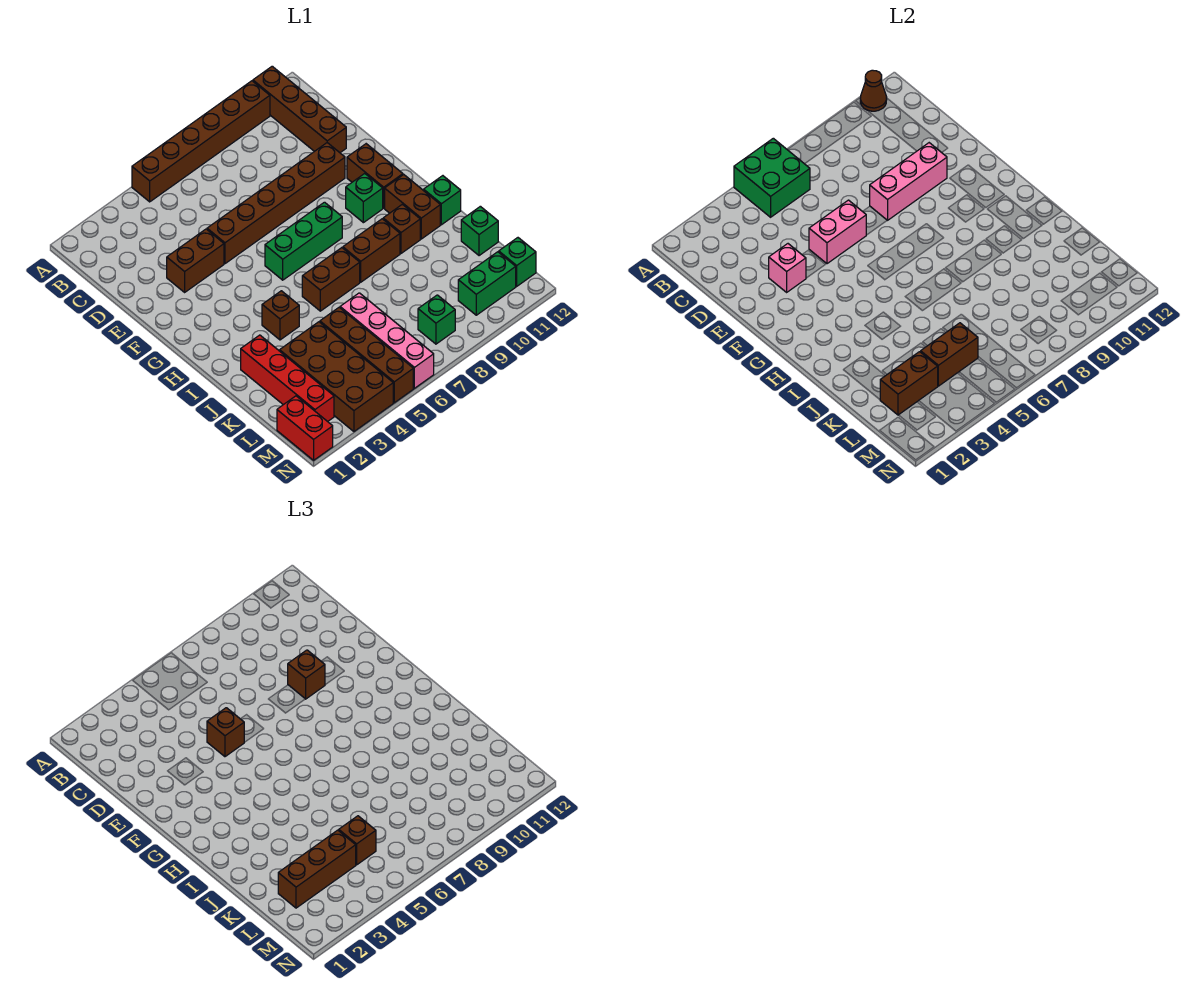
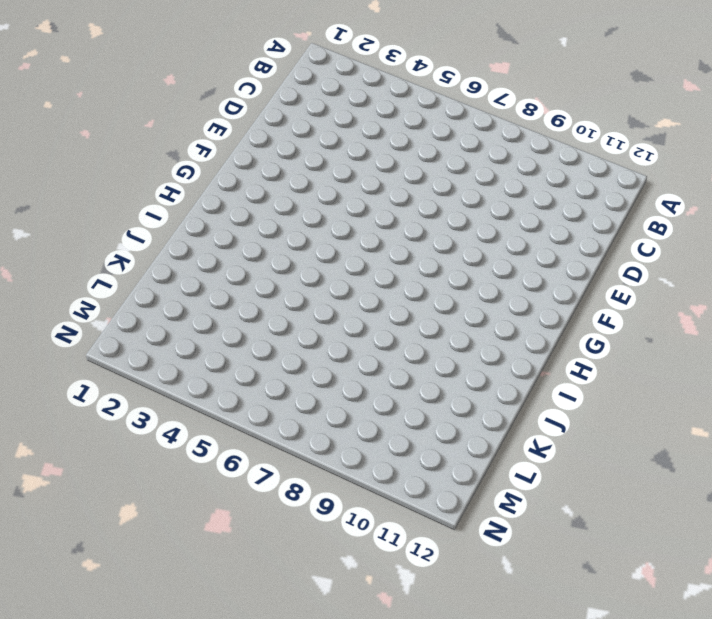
none -> brown brick A5:A10 level 1
none -> brown brick A11:D11 level 1
none -> brown brick E3:E4 level 1
none -> brown brick E5:E10 level 1

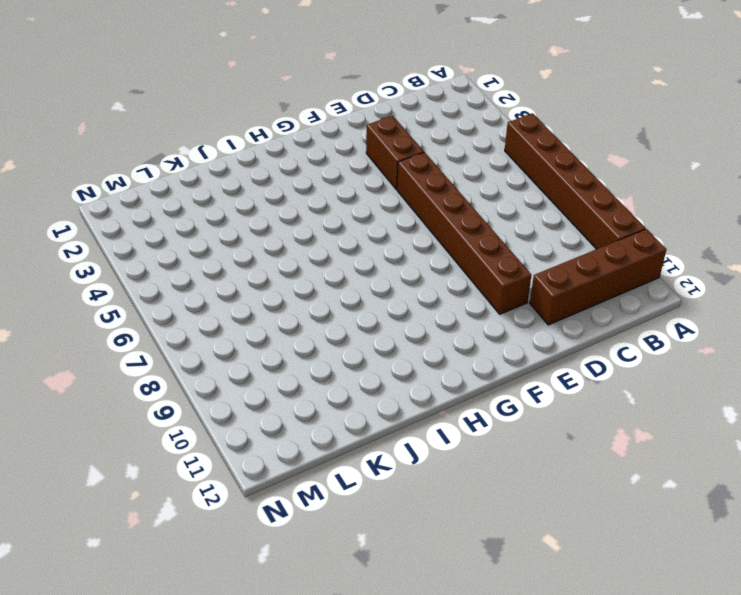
none -> brown brick F11:G11 level 1
none -> green brick G6:G8 level 1
none -> green brick G10 level 1
none -> brown brick H11:I11 level 1

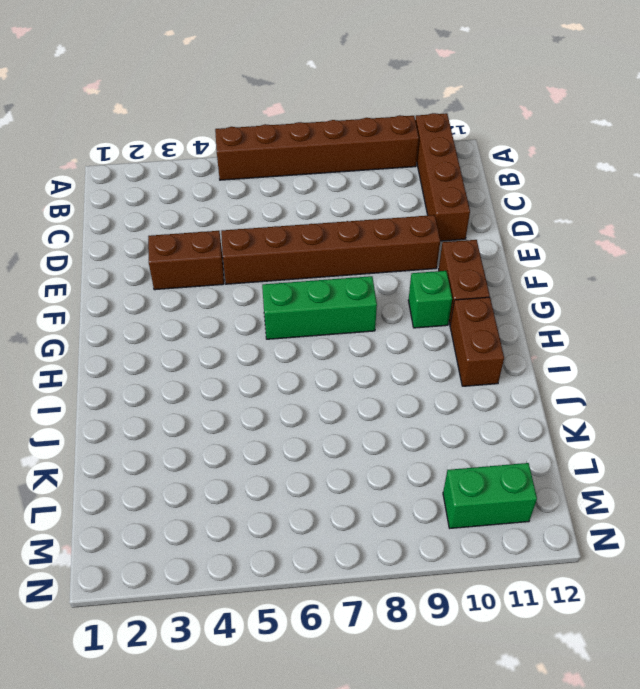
none -> brown brick I4 level 1
none -> brown brick I6:I7 level 1
none -> brown brick I8:I9 level 1
none -> brown brick I10 level 1

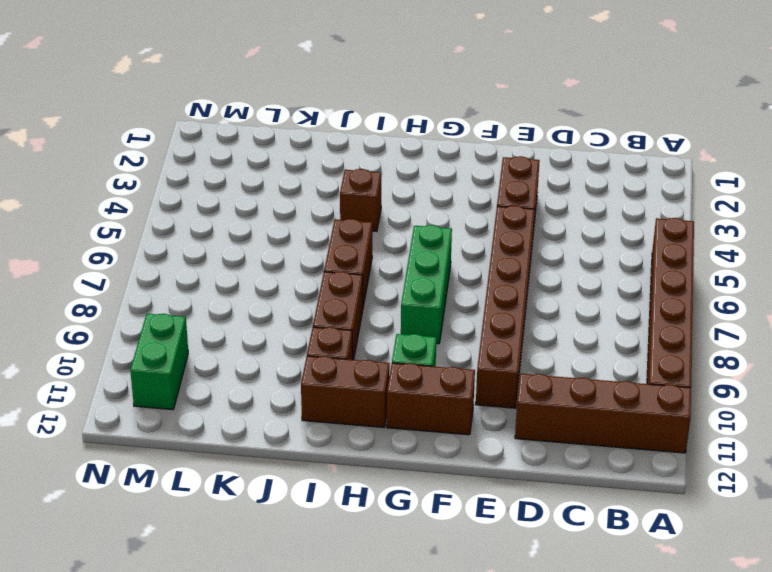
none -> green brick I12 level 1
none -> red brick J2:M2 level 1
none -> brown brick K3:N4 level 1
none -> brown brick K5:N5 level 1

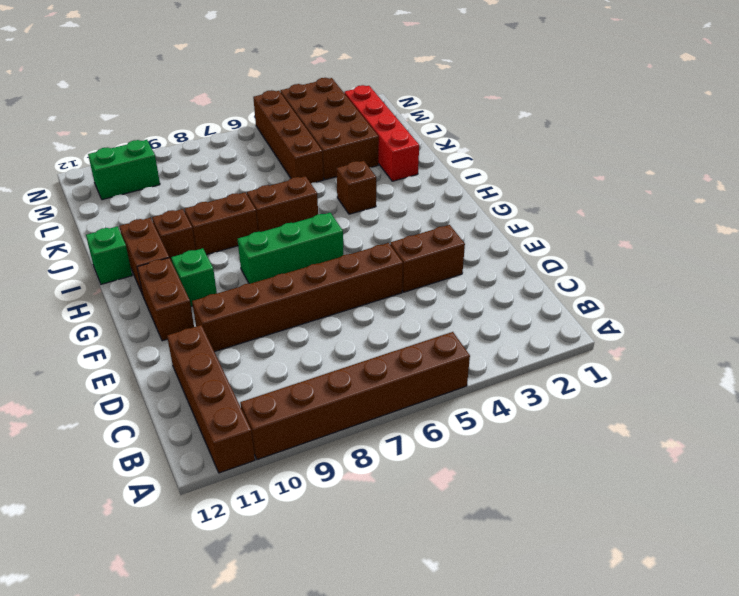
none -> pink brick K6:N6 level 1
none -> green brick K12 level 1
none -> red brick M1:N1 level 1
none -> green brick M8 level 1

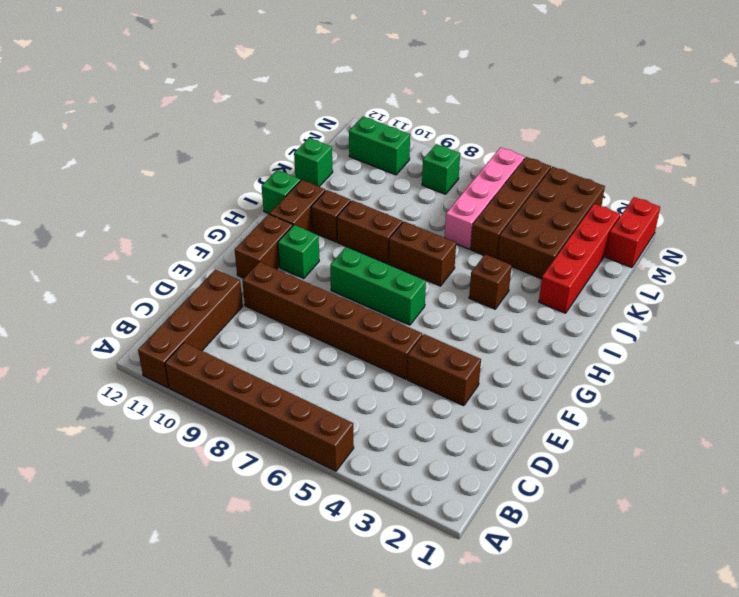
none -> green brick M12 level 1
none -> green brick A5:B6 level 2
none -> brown cone A11 level 2
none -> pink brick E3 level 2

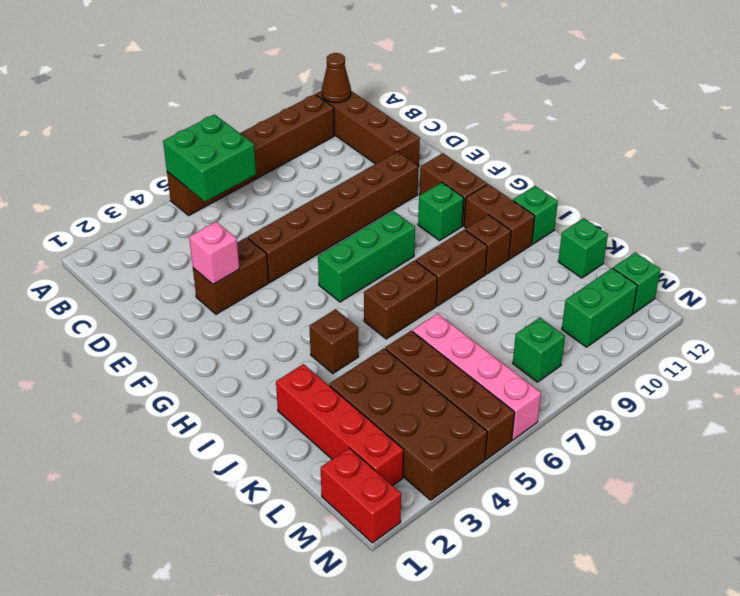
none -> pink brick E5:E6 level 2
none -> pink brick E8:E10 level 2
none -> brown brick L2:L3 level 2
none -> brown brick L4:L5 level 2

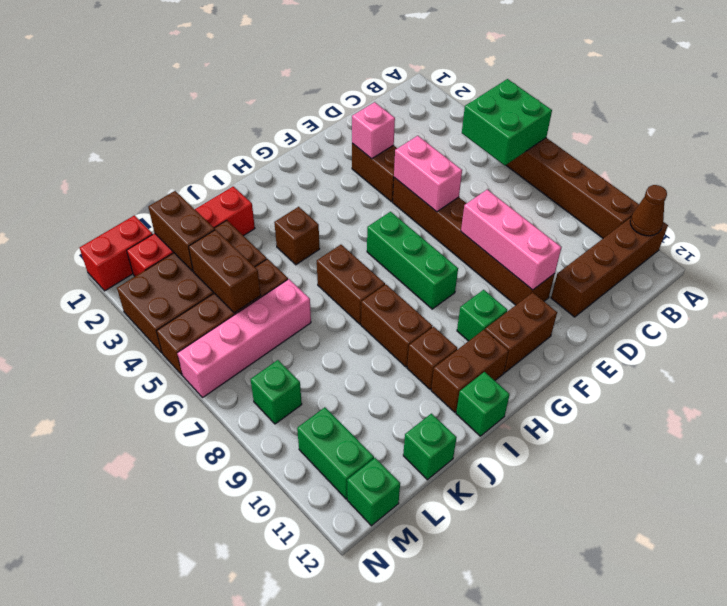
none -> brown brick E5 level 3
none -> brown brick E9 level 3
none -> brown brick L2:L4 level 3
none -> brown brick L5 level 3

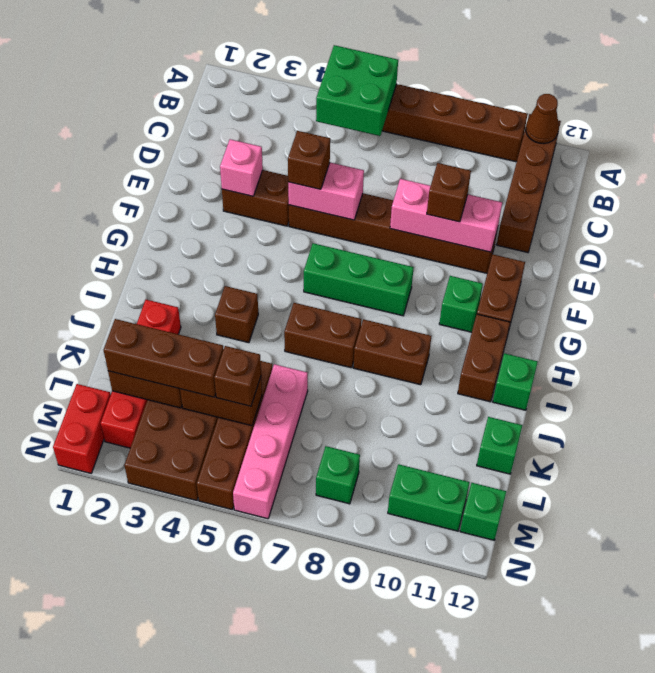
none -> brown brick I10 level 1

